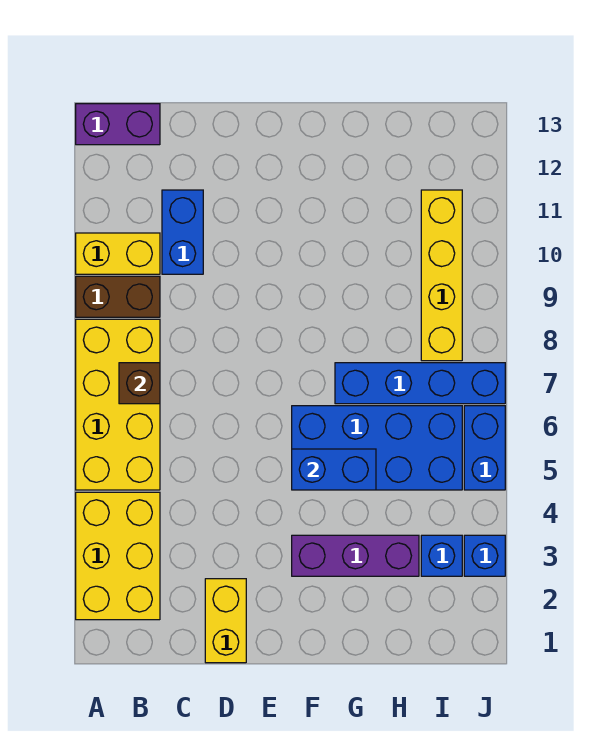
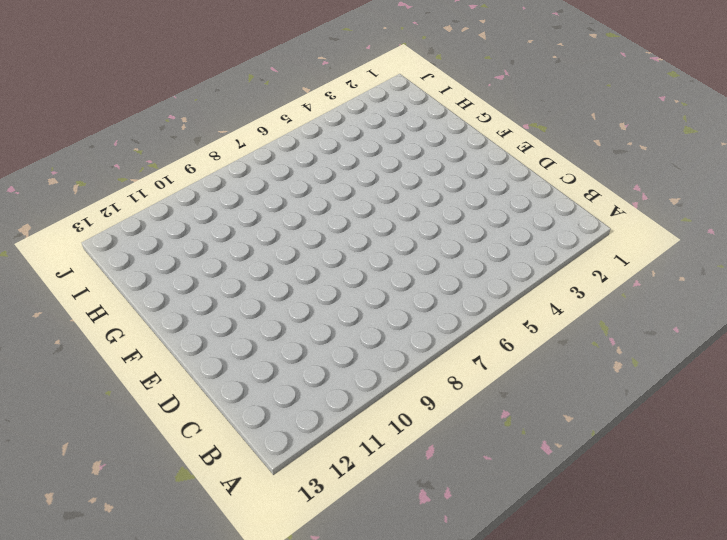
none -> yellow brick A2:B4 level 1
none -> yellow brick A5:B8 level 1
none -> brown brick A9:B9 level 1

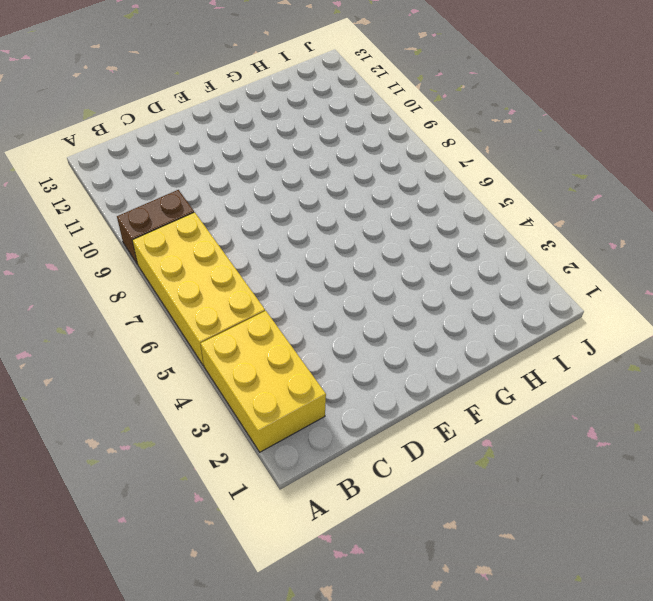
none -> yellow brick A10:B10 level 1
none -> purple brick A13:B13 level 1
none -> blue brick C10:C11 level 1

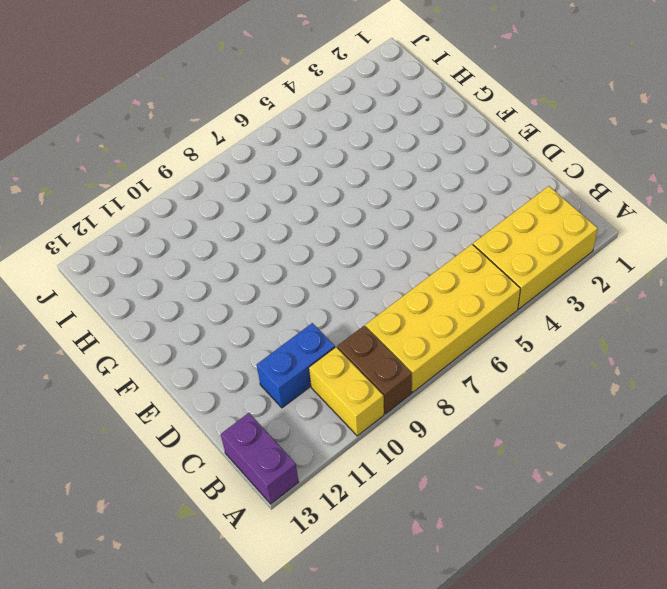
none -> yellow brick D1:D2 level 1
none -> purple brick F3:H3 level 1
none -> blue brick F5:I6 level 1

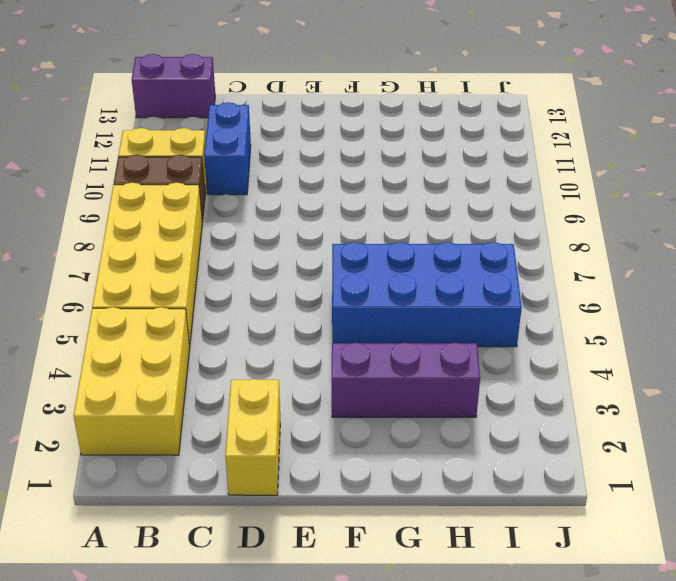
none -> blue brick G7:J7 level 1
none -> blue brick I3 level 1
none -> yellow brick I8:I11 level 1

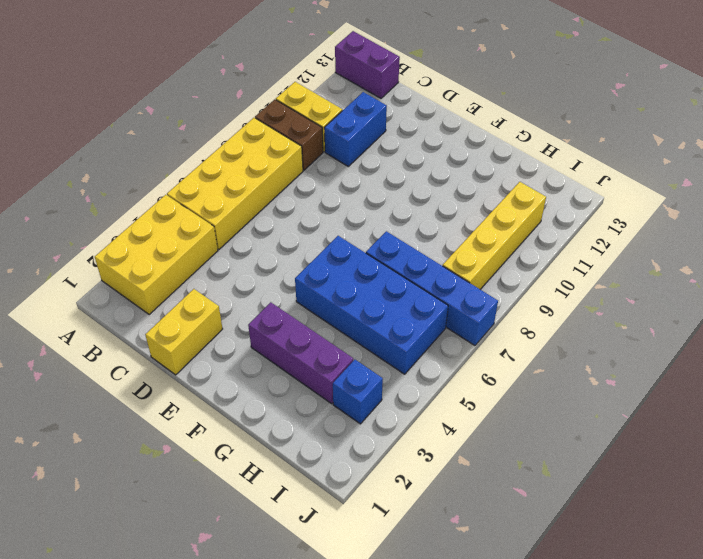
none -> blue brick J3 level 1
none -> blue brick J5:J6 level 1
none -> brown brick B7 level 2

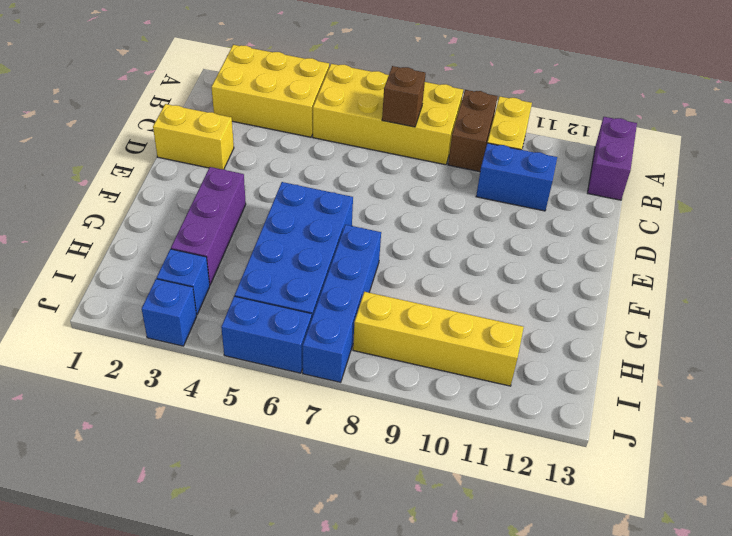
none -> blue brick F5:G5 level 2

